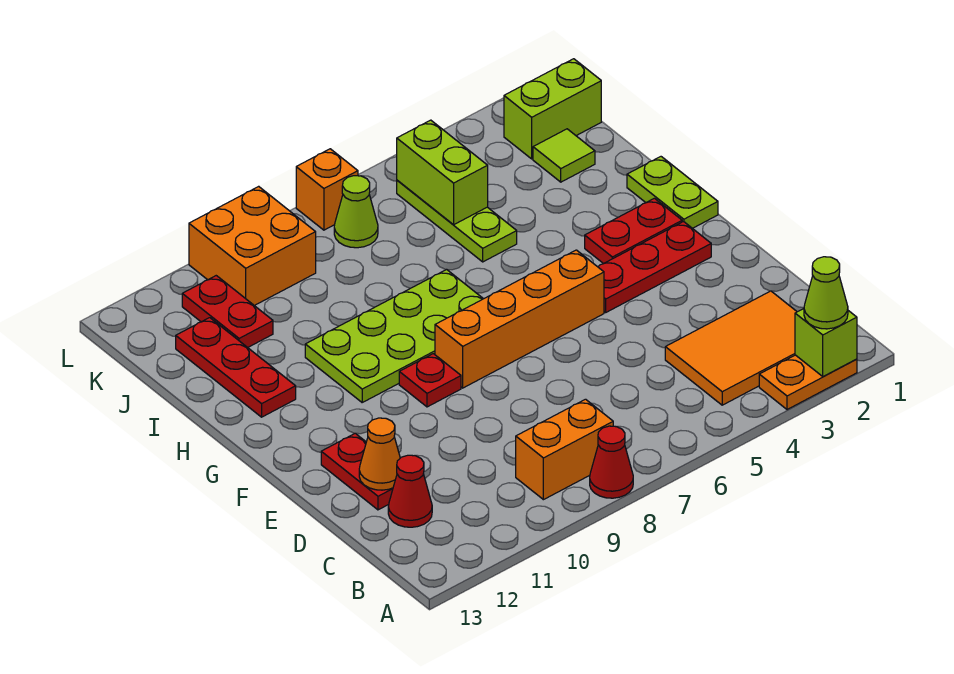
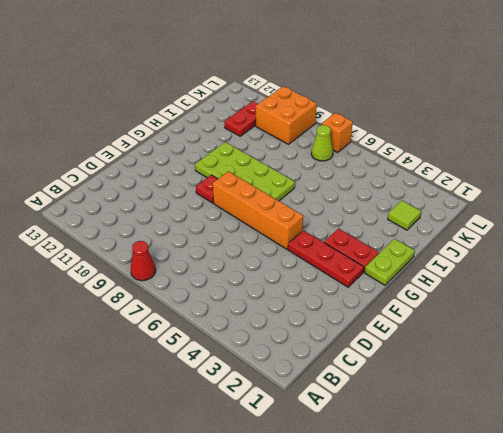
none -> orange plate A2:A3 level 1
none -> orange tile B2:C4 level 1
none -> orange brick B8:B9 level 1

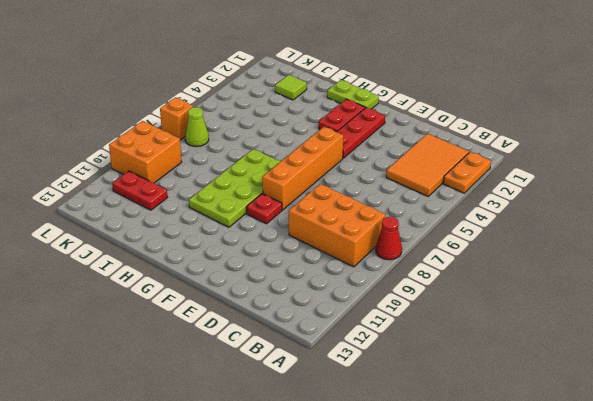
orange brick B8:D9 level 1 -> orange brick B8:B9 level 1
none -> red cone C12 level 1
none -> red plate D12:E12 level 1
none -> red plate H12:J12 level 1

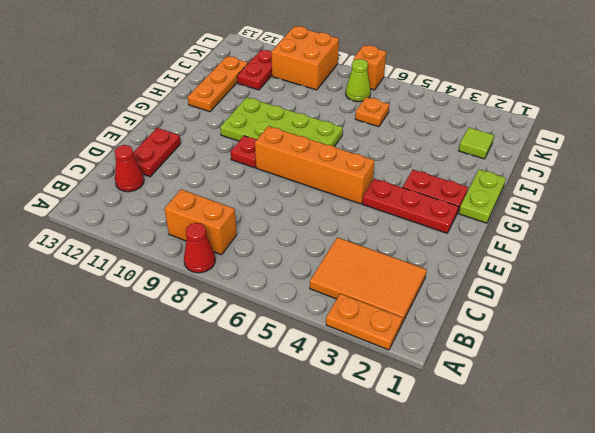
orange plate H12:J12 level 1 -> red plate H12:J12 level 1
orange plate J6 level 1 -> none
none -> lime plate I5:K5 level 1
none -> lime brick K1:K2 level 1
none -> lime brick A2 level 2

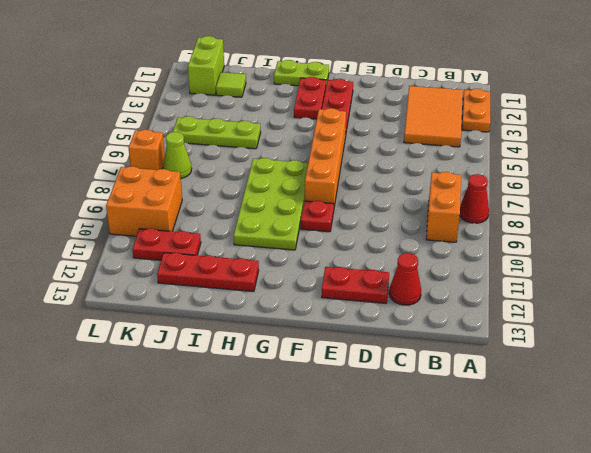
none -> lime brick A2 level 2
none -> orange cone D12 level 2
none -> lime brick J5:K5 level 2

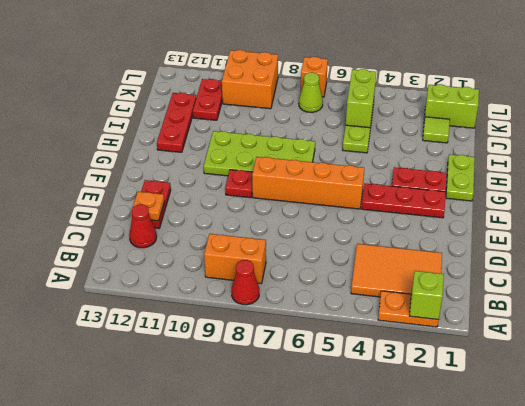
orange plate D12 level 2 -> orange cone D12 level 2
none -> lime cone A2 level 3

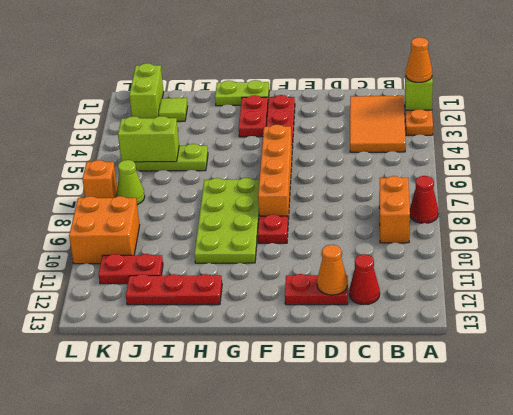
orange cone A2 level 3 -> lime cone A2 level 3

